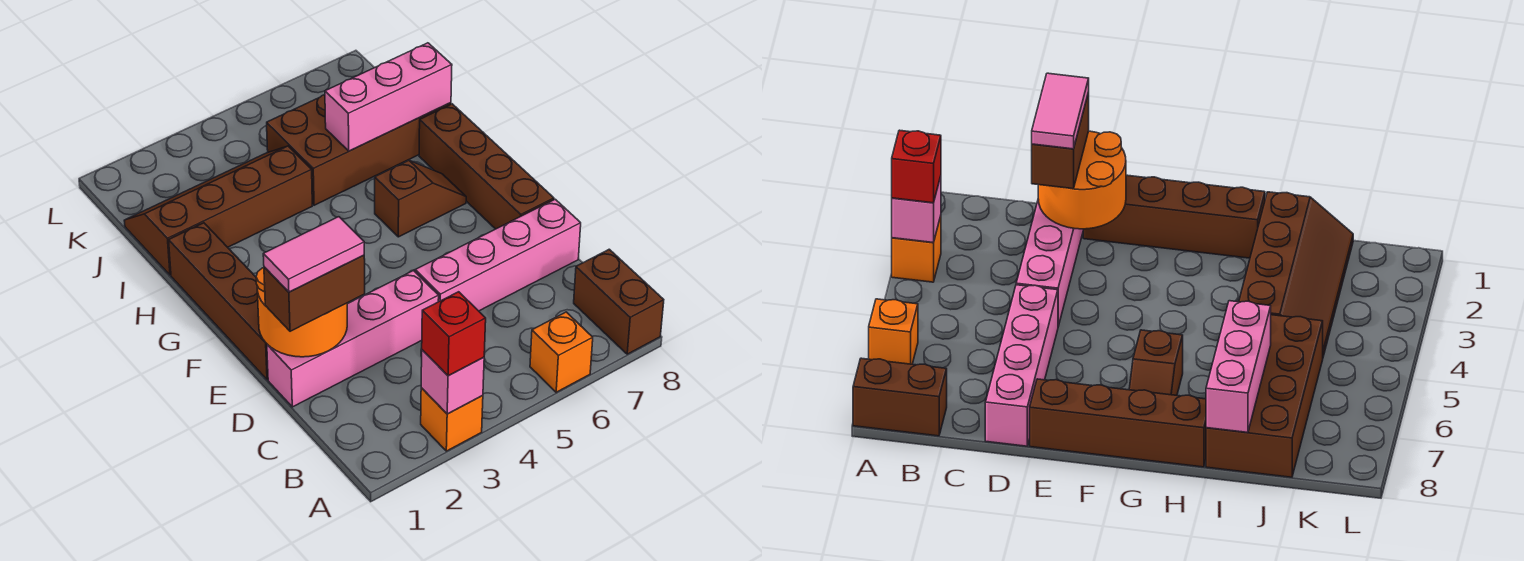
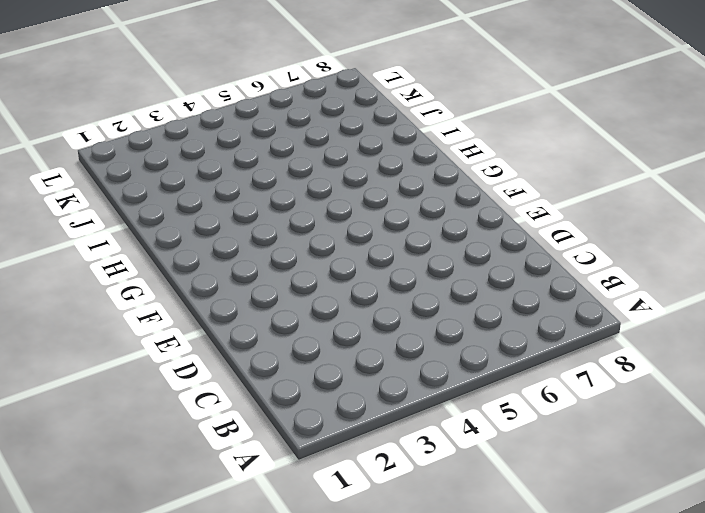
none -> orange brick A3 level 1
none -> orange brick A6 level 1
none -> brown brick A8:B8 level 1

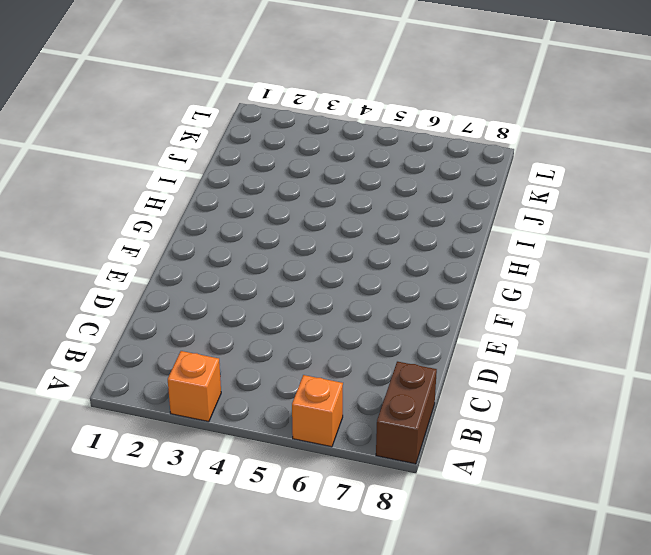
none -> pink brick D1:D4 level 1
none -> pink brick D5:D8 level 1
none -> brown brick E1:H1 level 1

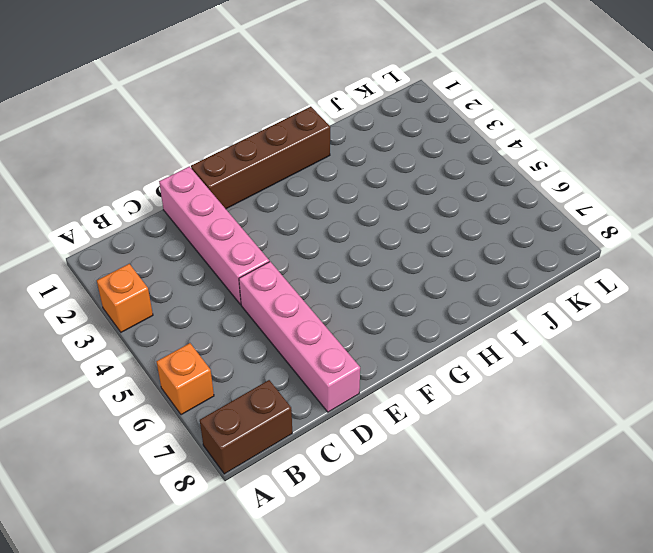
none -> brown brick E8:H8 level 1
none -> brown slope G6:G7 level 1 top 6
none -> brown slope I1:J4 level 1 top I

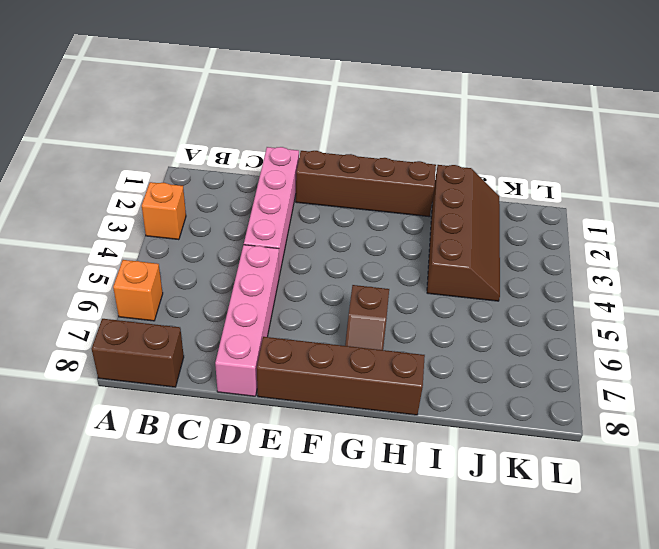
none -> brown brick I5:J8 level 1
none -> pink brick A3 level 2
none -> orange round brick D1:E2 level 2

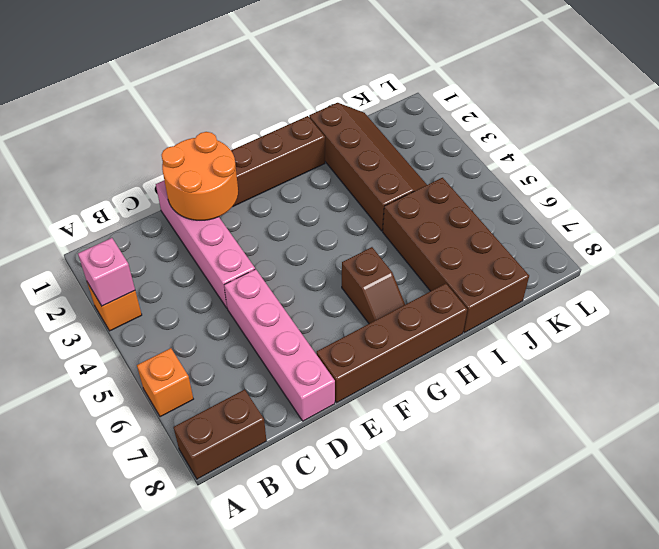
none -> pink brick I6:I8 level 2
none -> red brick A3 level 3
none -> brown brick D1:D2 level 3

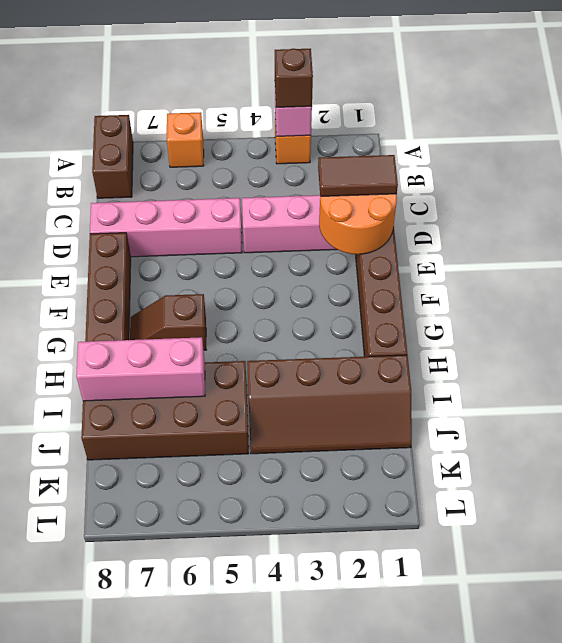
brown brick A3 level 3 -> red brick A3 level 3
brown tile D1:D2 level 3 -> brown brick D1:D2 level 3
none -> pink tile D1:D2 level 4

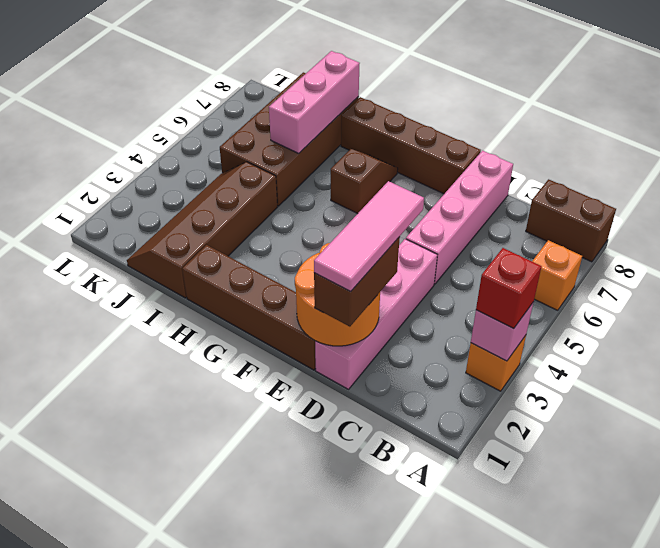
pink tile D1:D3 level 4 -> pink tile D1:D2 level 4

